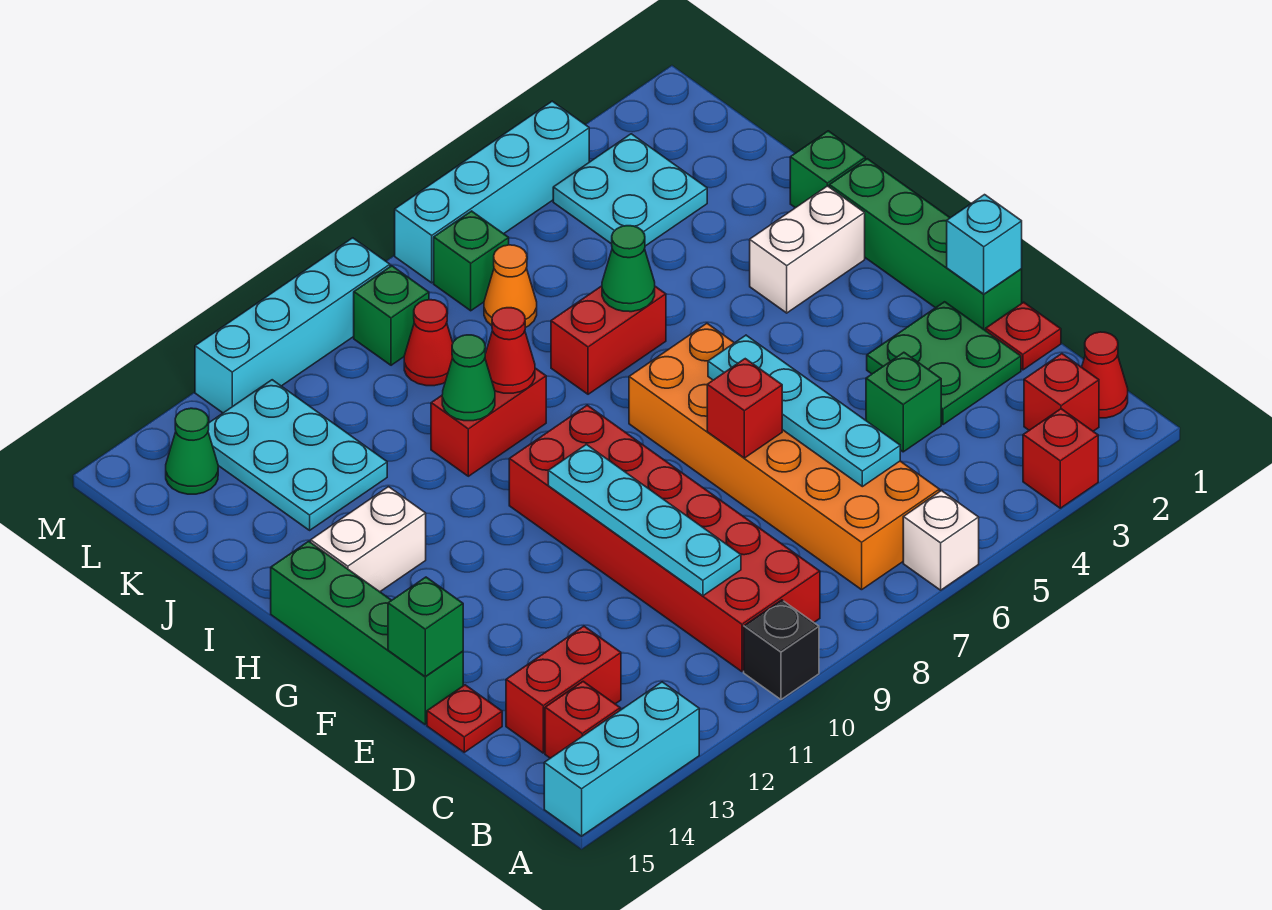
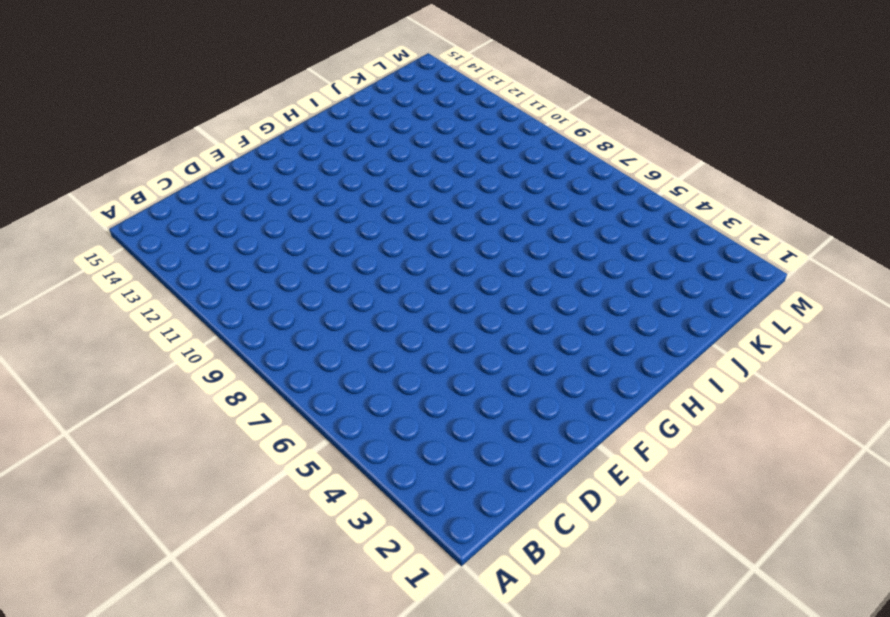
none -> red brick A3 level 1
none -> white brick A6 level 1
none -> black brick A10 level 1
none -> cyan brick A13:A15 level 1

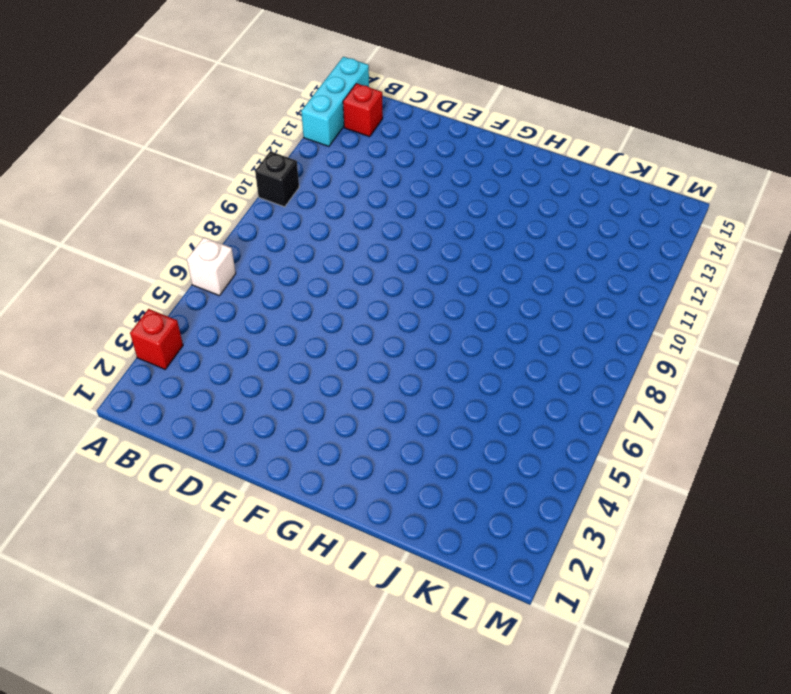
none -> red cone B1 level 1
none -> red brick B2 level 1
none -> orange brick B6:G7 level 1
none -> red brick B9:G10 level 1

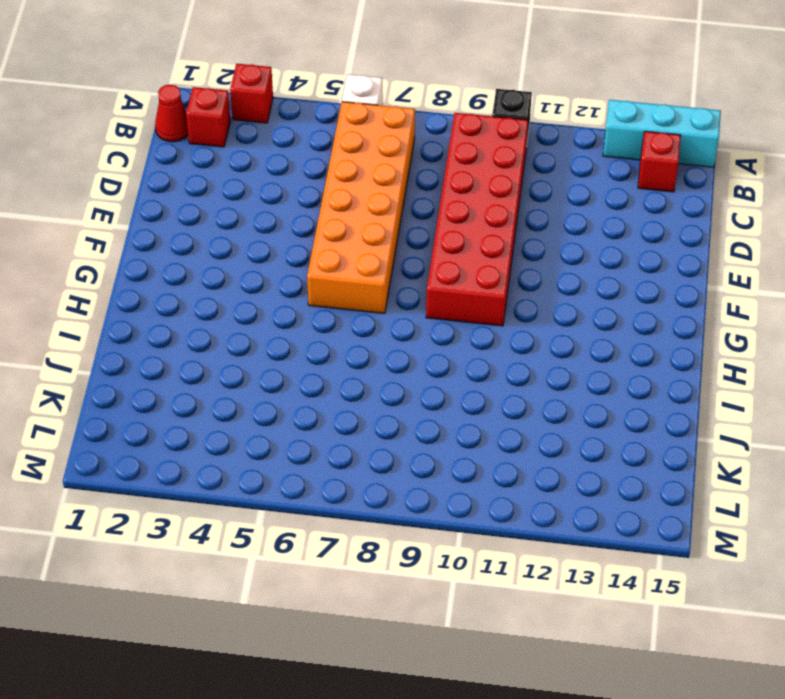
none -> red brick C13:C14 level 1
none -> red plate D1 level 1
none -> green plate D2:E3 level 1
none -> green brick D4 level 1

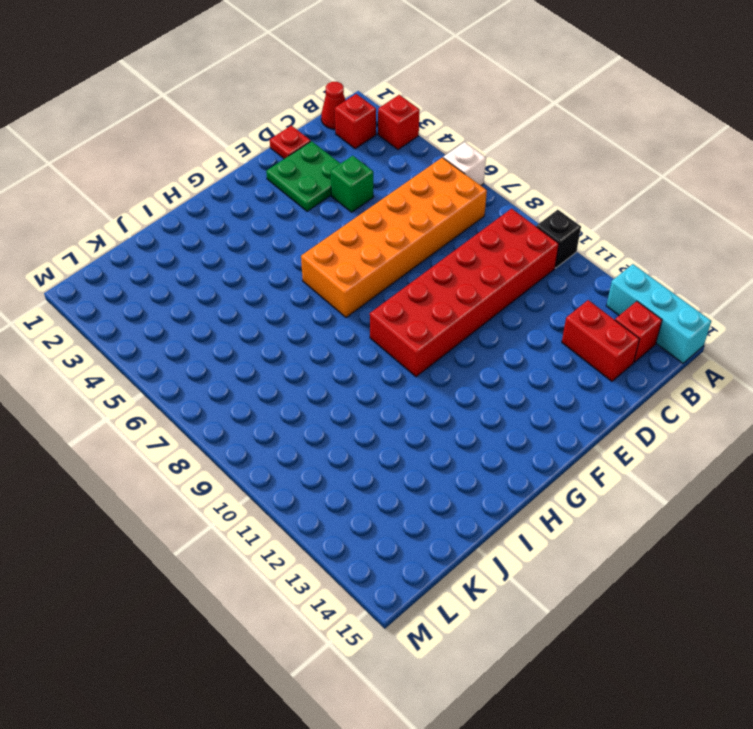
none -> red plate D15 level 1
none -> green brick E1:H1 level 1
none -> green brick E15:H15 level 1
none -> white brick H2:H3 level 1

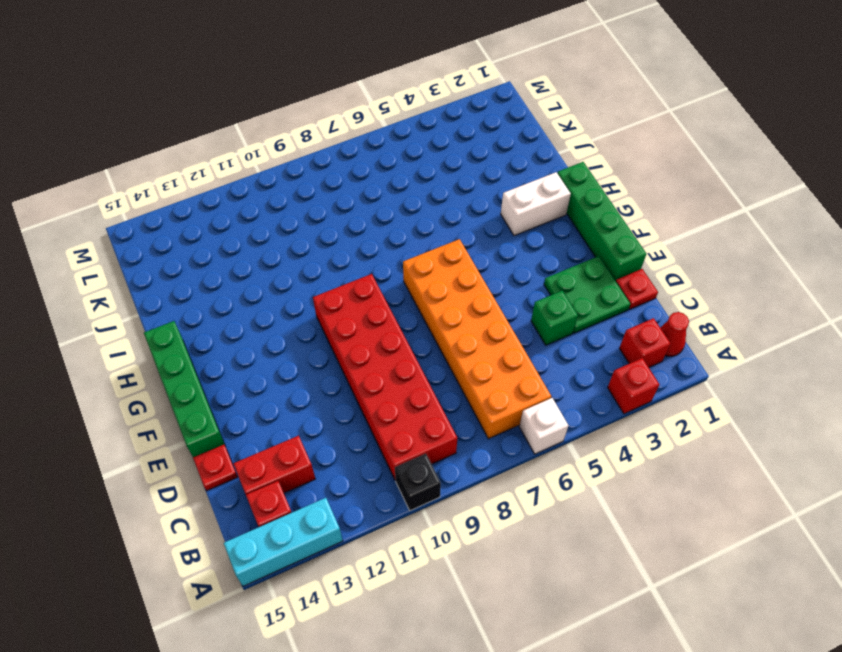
none -> white brick H13:H14 level 1
none -> green brick I1 level 1
none -> red brick I6:I7 level 1
none -> red brick I9:I10 level 1

